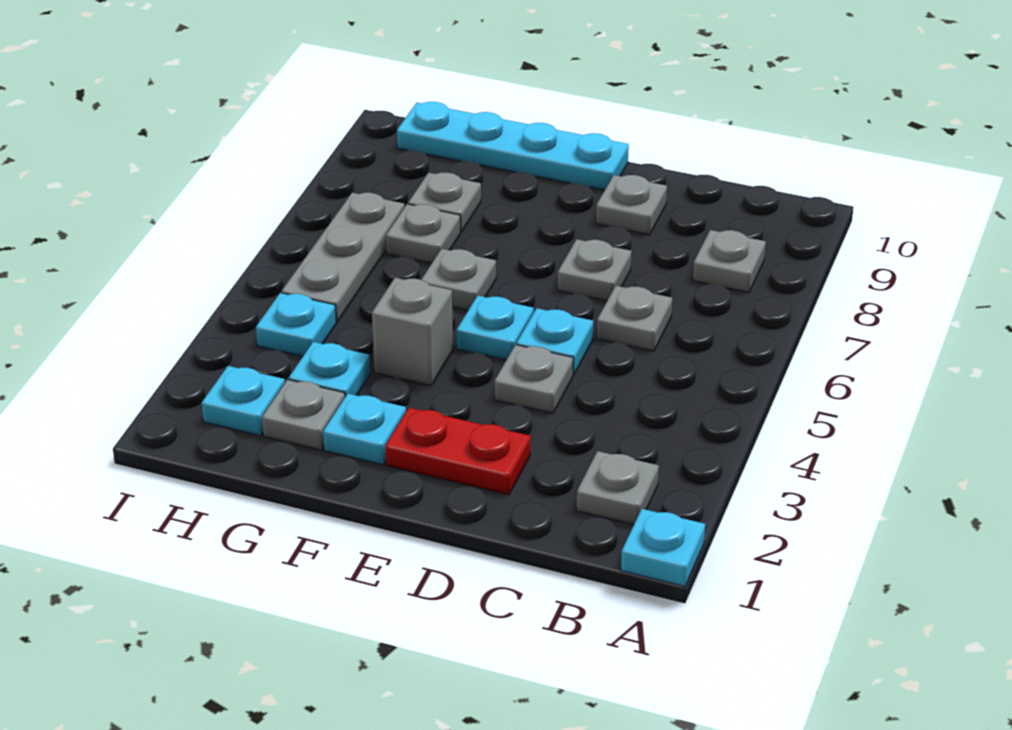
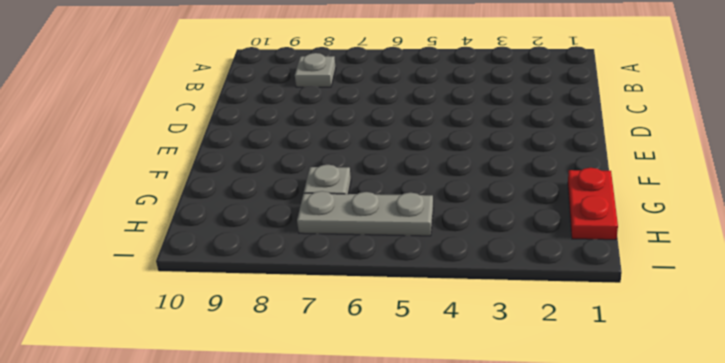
red plate G1:H1 level 1 -> red plate D2:E2 level 1
none -> cyan plate A1 level 1
none -> grey plate B2 level 1
none -> grey plate C6 level 1

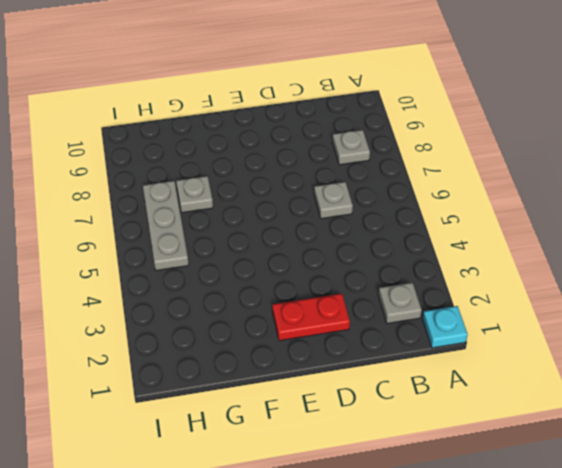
none -> grey plate D4 level 1
none -> cyan plate D5 level 1
none -> grey plate D7 level 1

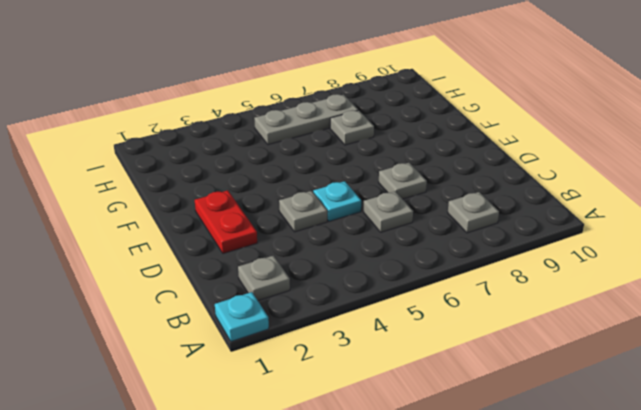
none -> grey plate D9 level 1
none -> cyan plate E5 level 1
none -> cyan plate E10:H10 level 1

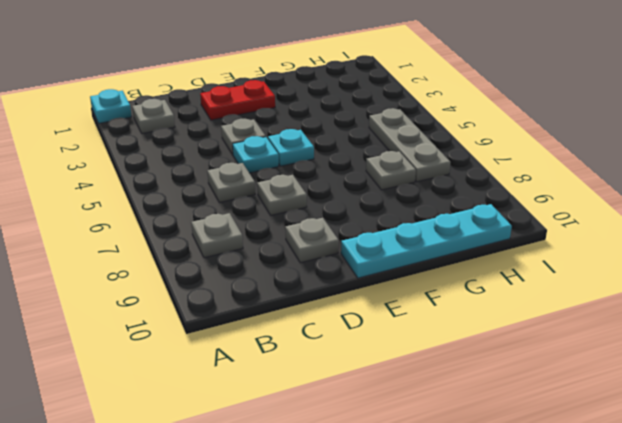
none -> cyan plate F2 level 1
none -> grey brick F4 level 1
none -> grey plate F6 level 1

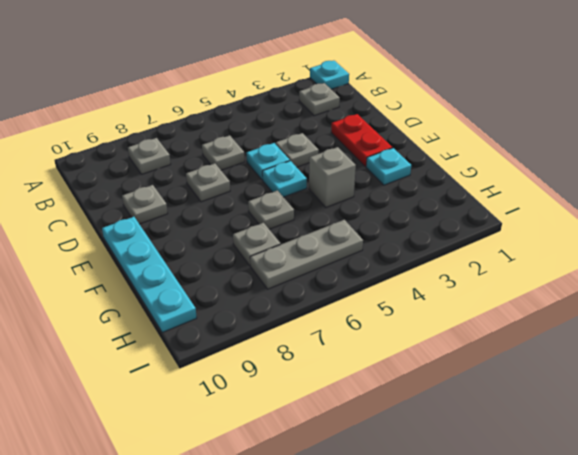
none -> grey plate G2 level 1
none -> cyan plate G3 level 1
none -> grey plate G8 level 1

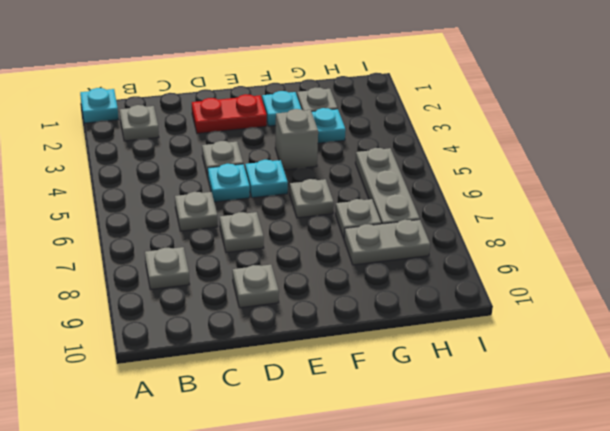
grey plate G8:H8 level 1 -> grey plate G8 level 1
none -> cyan plate E10:H10 level 1
none -> cyan plate H2 level 1
none -> cyan plate H4 level 1

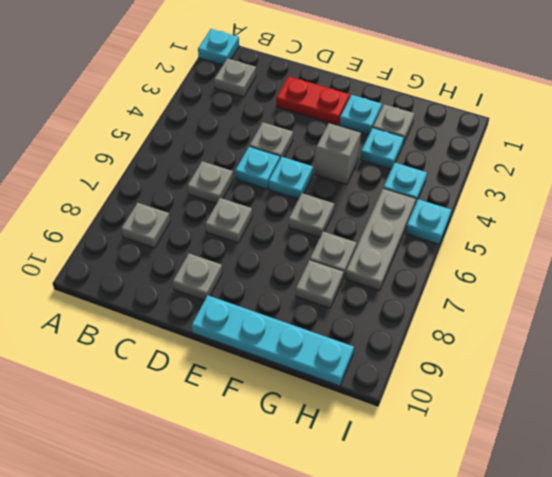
cyan plate I5 level 1 -> cyan plate H2 level 1

